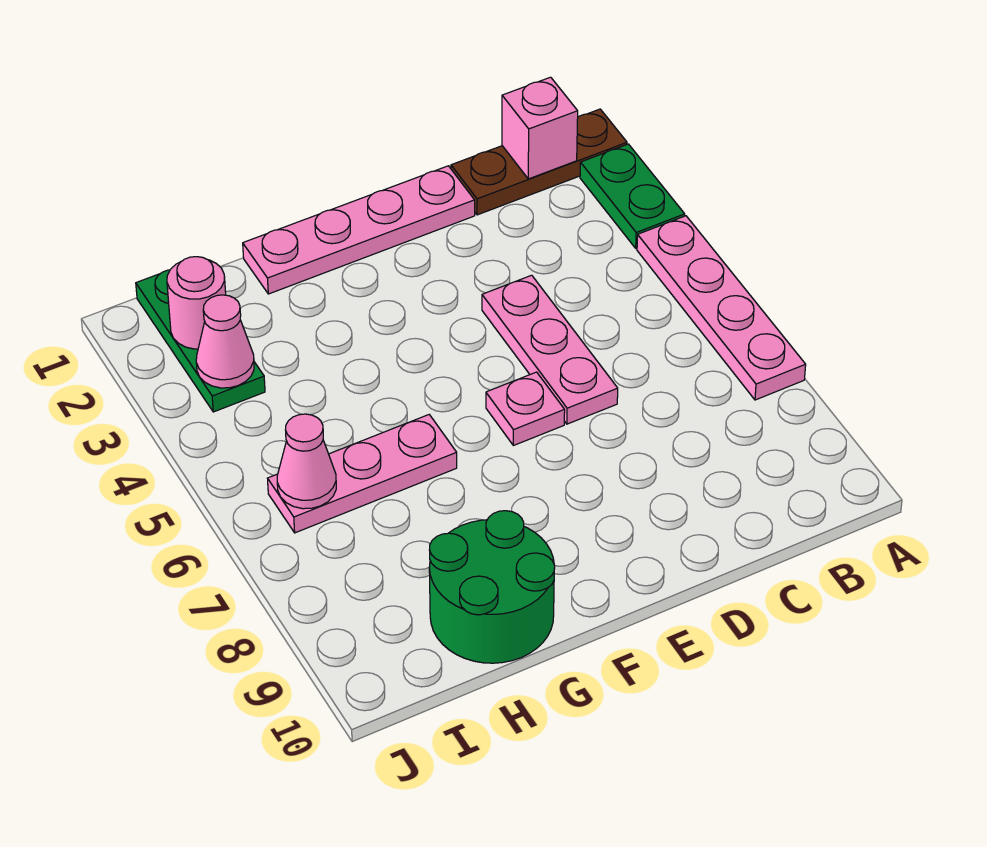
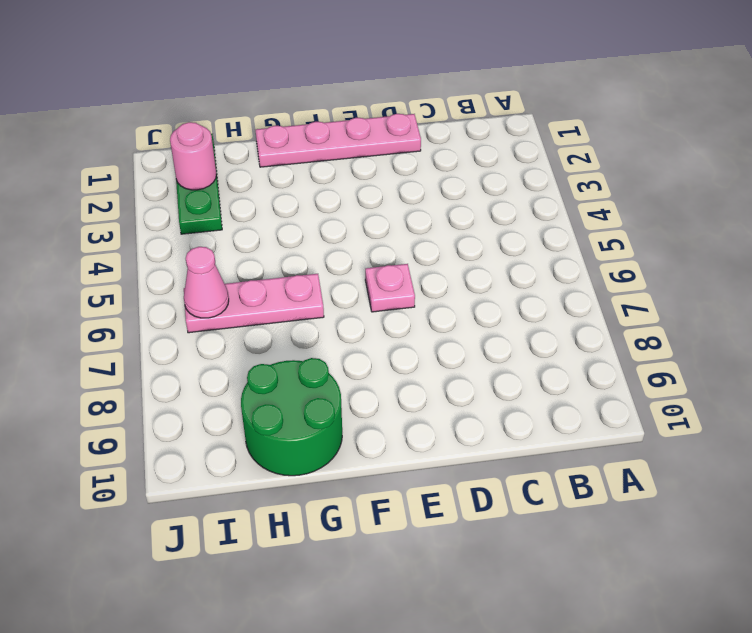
none -> brown plate A1:C1 level 1
none -> green plate A2:A3 level 1
none -> pink plate A4:A7 level 1

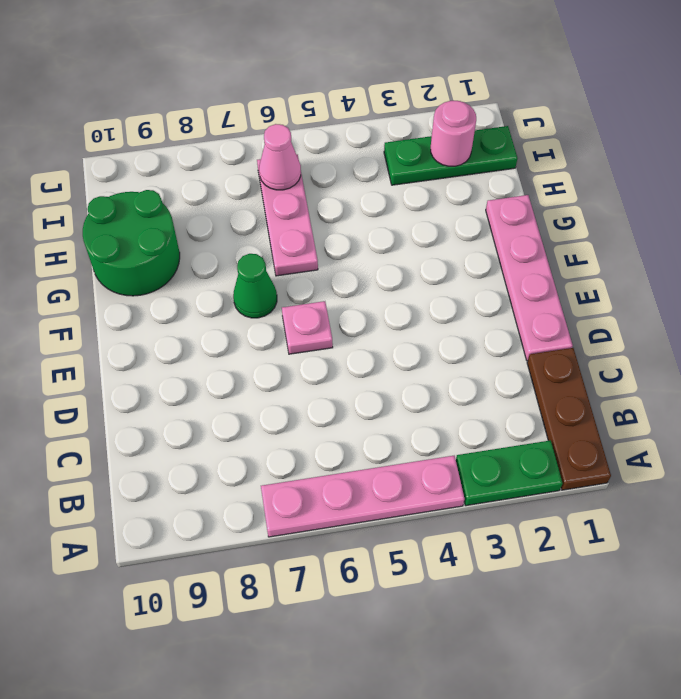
green cone F7 level 1 -> none
none -> pink plate D4:D6 level 1
none -> pink brick B1 level 2
none -> pink cone I3 level 2

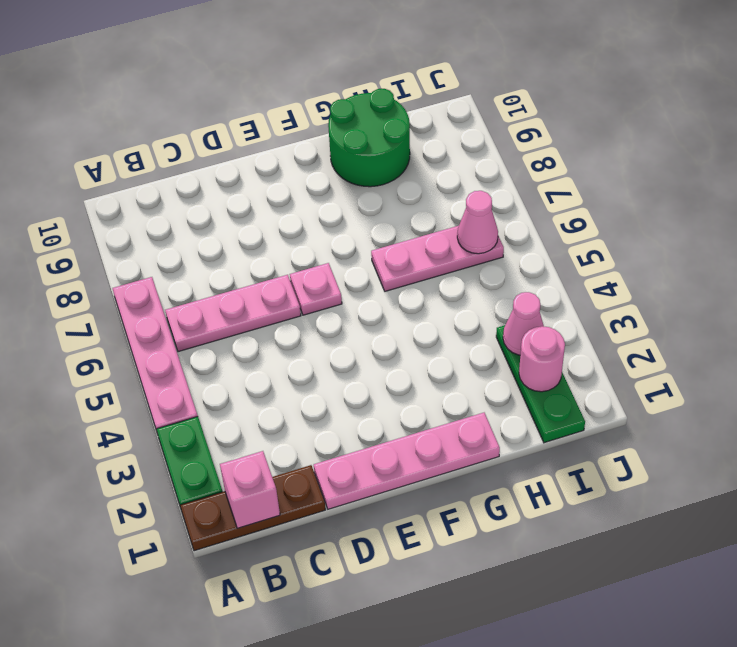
pink plate B6:D6 level 1 -> pink plate D4:D6 level 1

